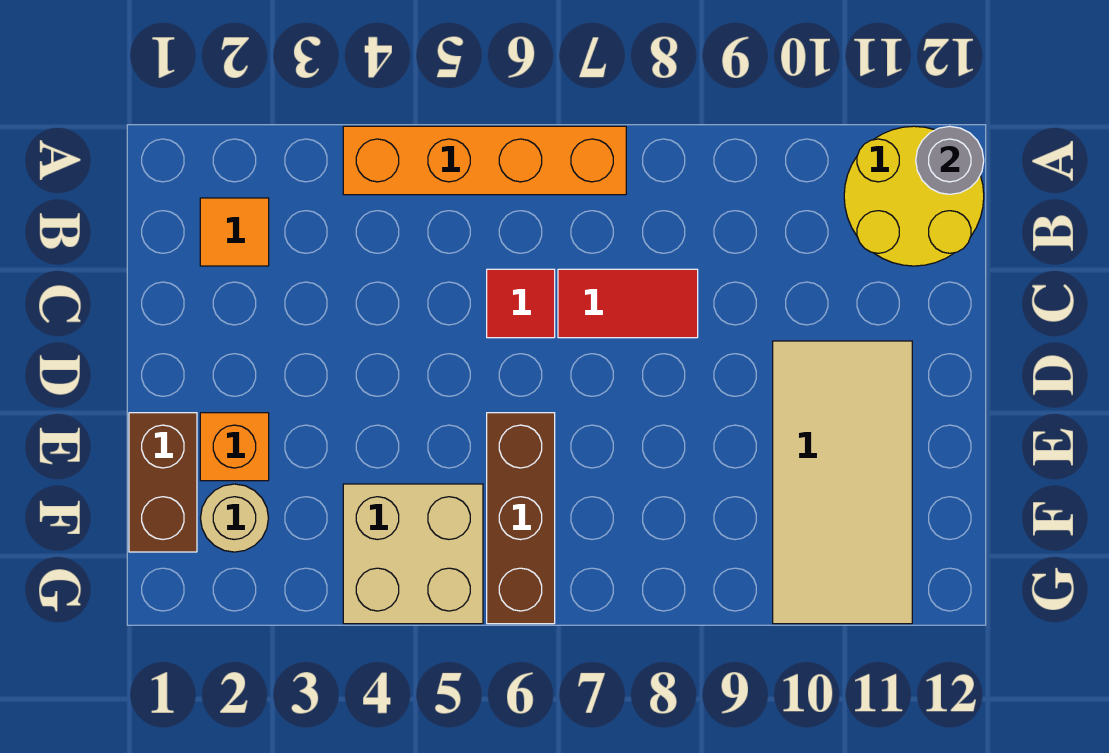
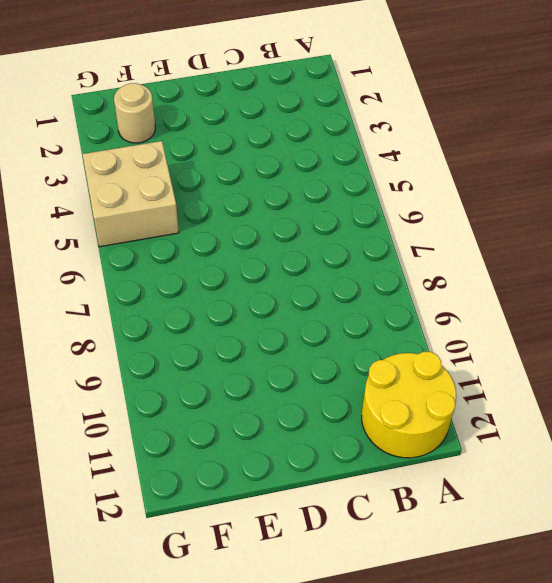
none -> orange brick A4:A7 level 1
none -> orange tile B2 level 1
none -> red tile C6 level 1

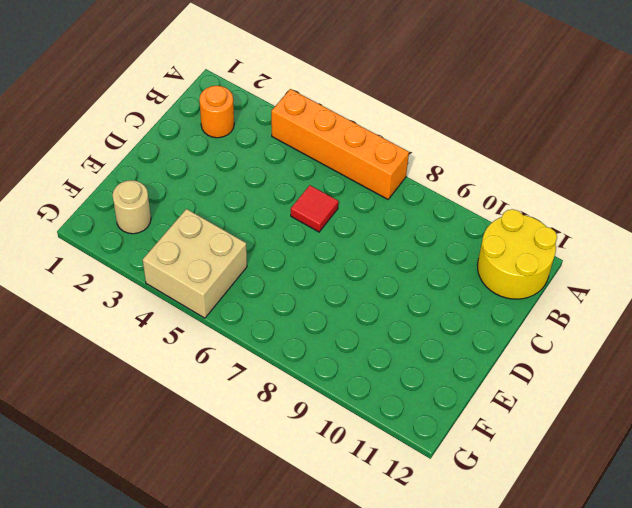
orange round brick B2 level 1 -> orange tile B2 level 1
none -> red tile C7:C8 level 1
none -> tan tile D10:G11 level 1
none -> brown brick E1:F1 level 1

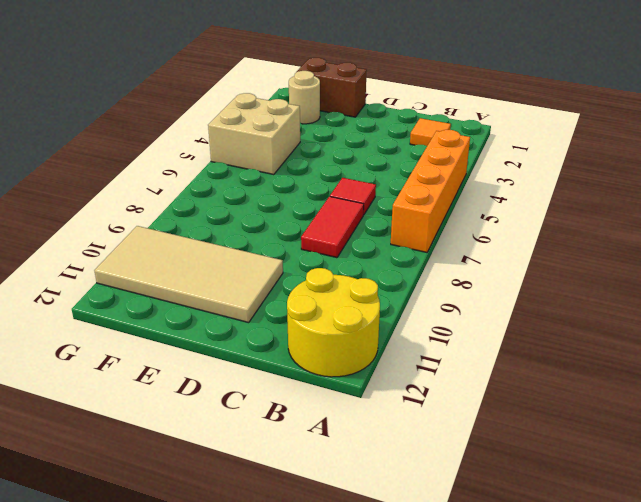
none -> orange brick E2 level 1
none -> brown brick E6:G6 level 1
none -> grey round brick A12 level 2

